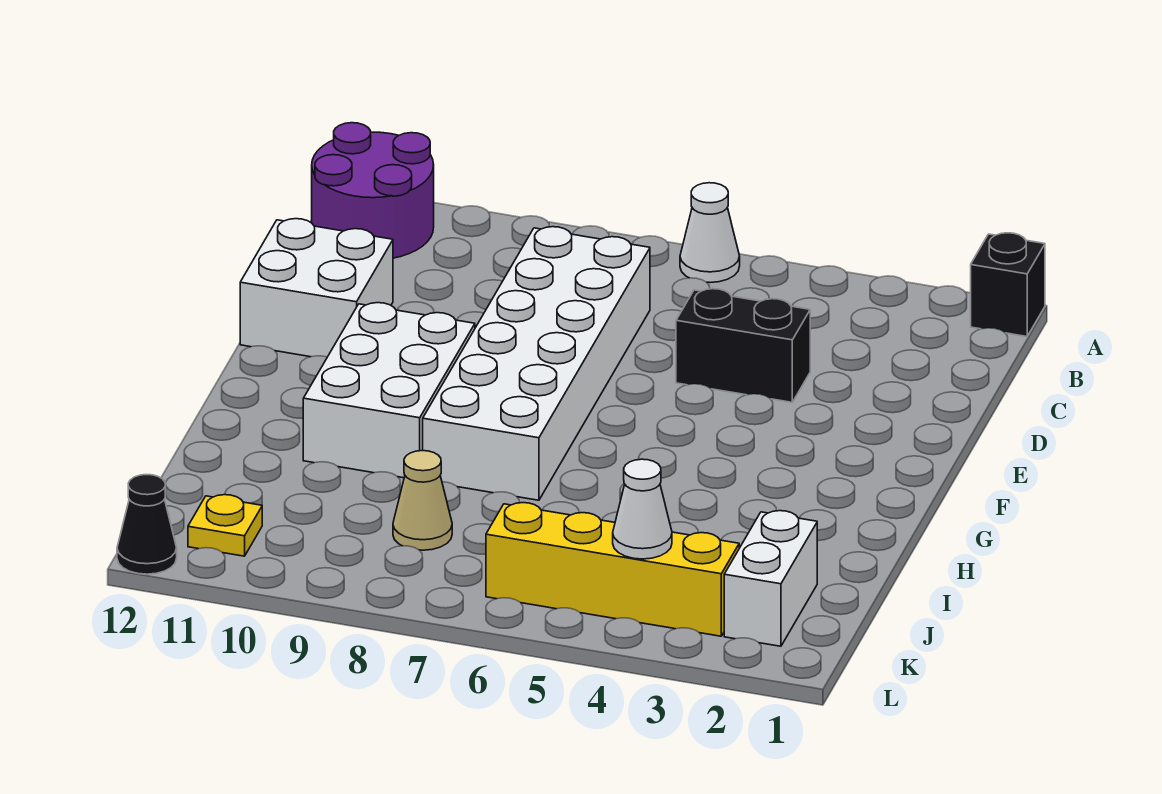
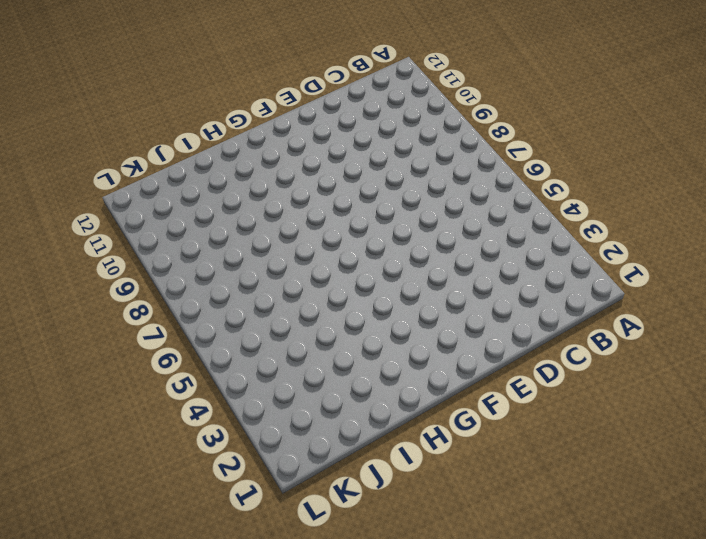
none -> black brick A1 level 1
none -> white cone A6 level 1
none -> purple round brick A11:B12 level 1

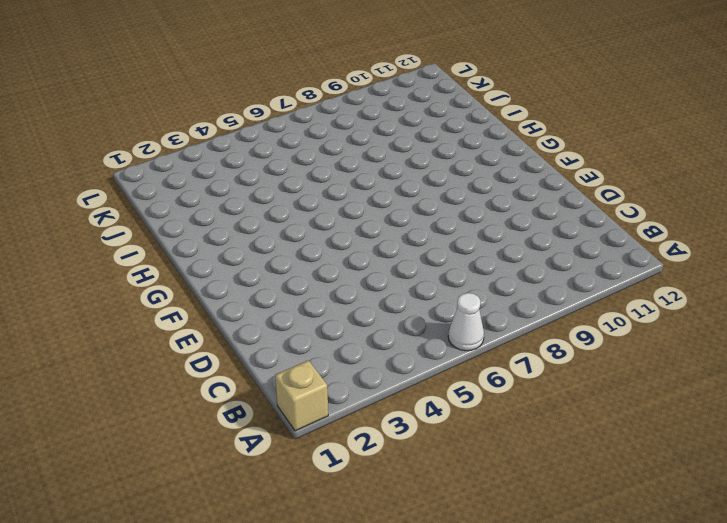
tan brick A1 level 1 -> black brick A1 level 1
none -> purple round brick A11:B12 level 1
none -> white brick C7:H8 level 1
none -> black brick D4:D5 level 1

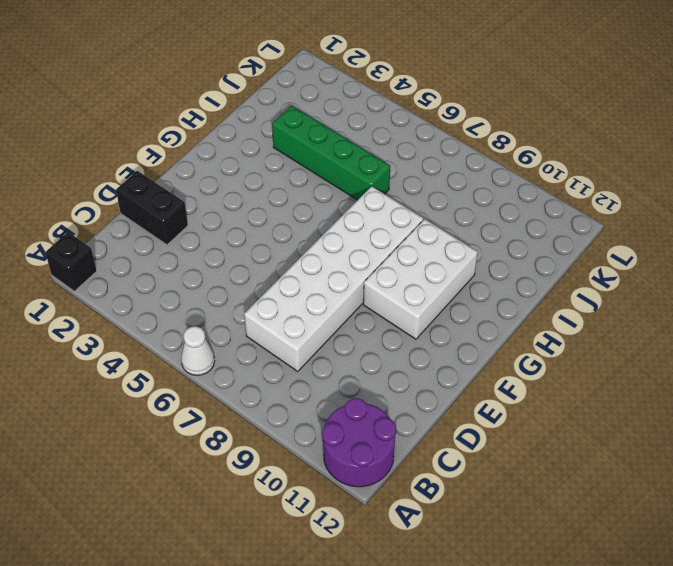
black brick D1:D2 level 1 -> black brick D4:D5 level 1
green brick I3:I6 level 1 -> none
none -> white brick D11:E12 level 1
none -> white brick J2:K2 level 1
none -> tan cone J8 level 1

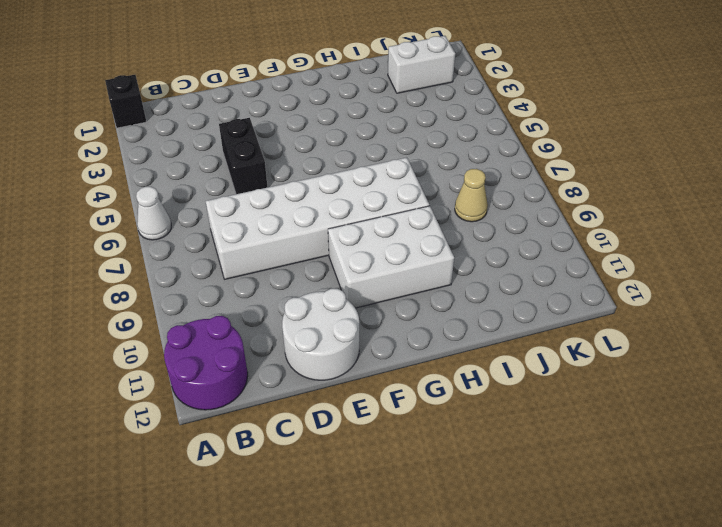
white round brick D11:E12 level 1 -> white brick D11:E12 level 1
none -> yellow brick K3:K6 level 1
none -> yellow plate K11 level 1
none -> black cone L12 level 1

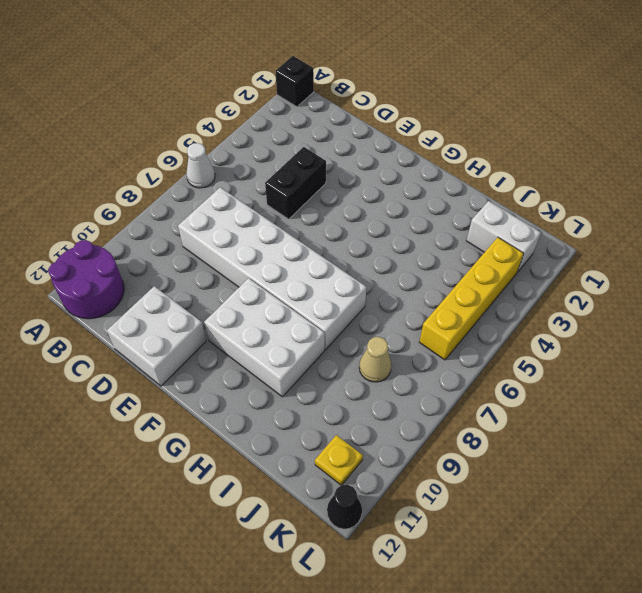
none -> white cone K4 level 2

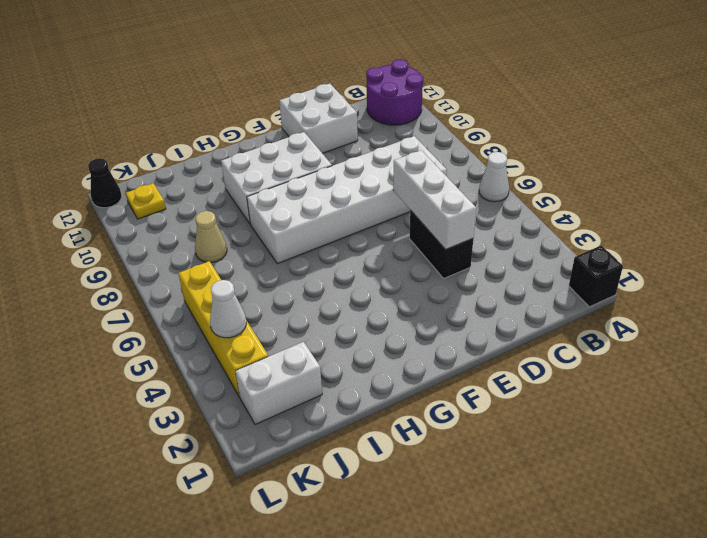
white brick D4:D6 level 2 -> none

